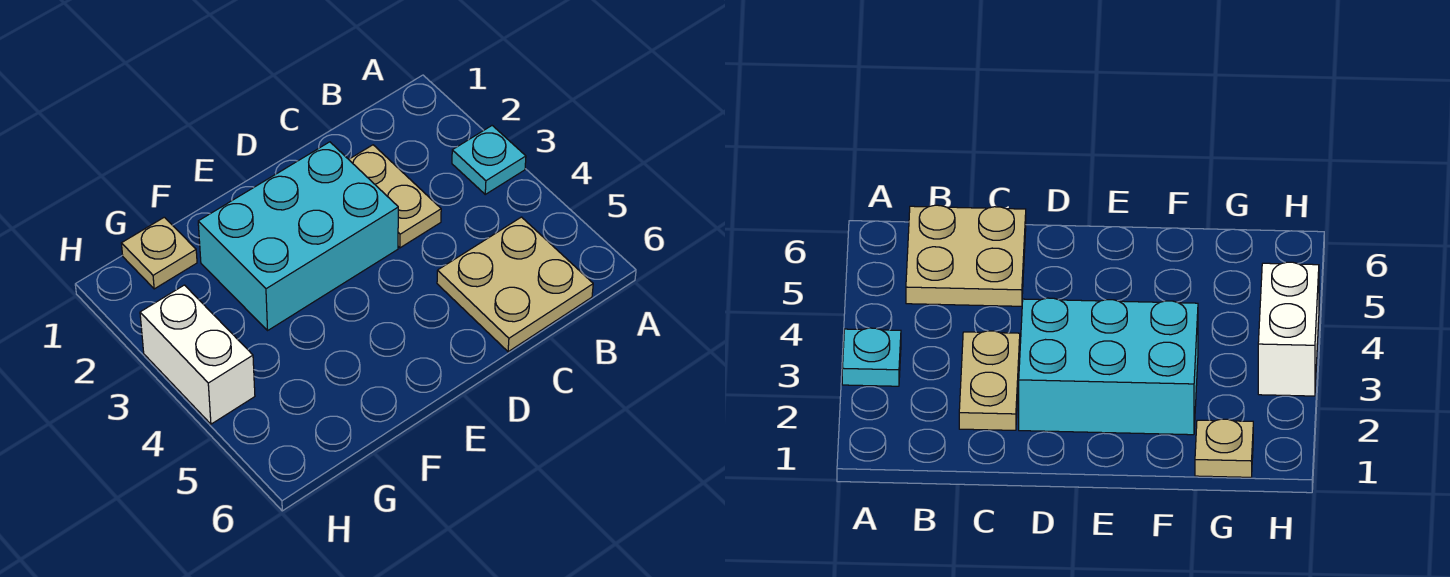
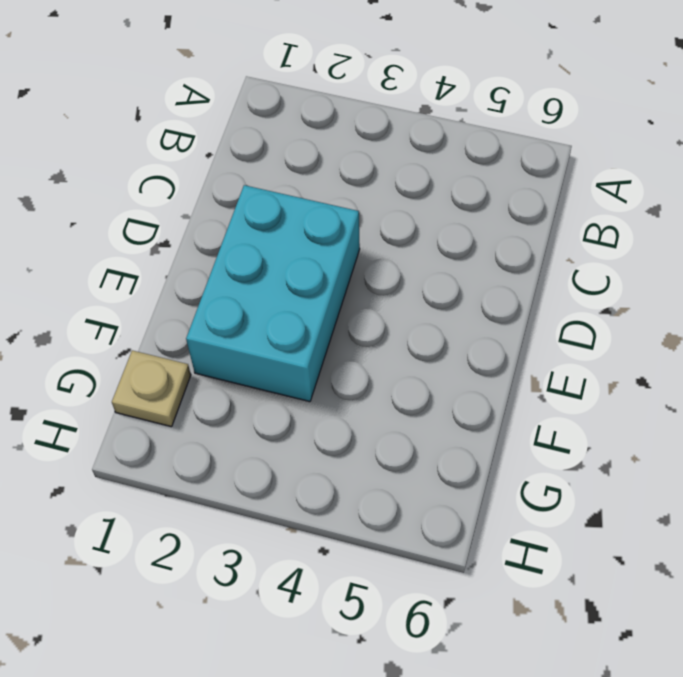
none -> cyan plate A3 level 1
none -> tan plate B5:C6 level 1

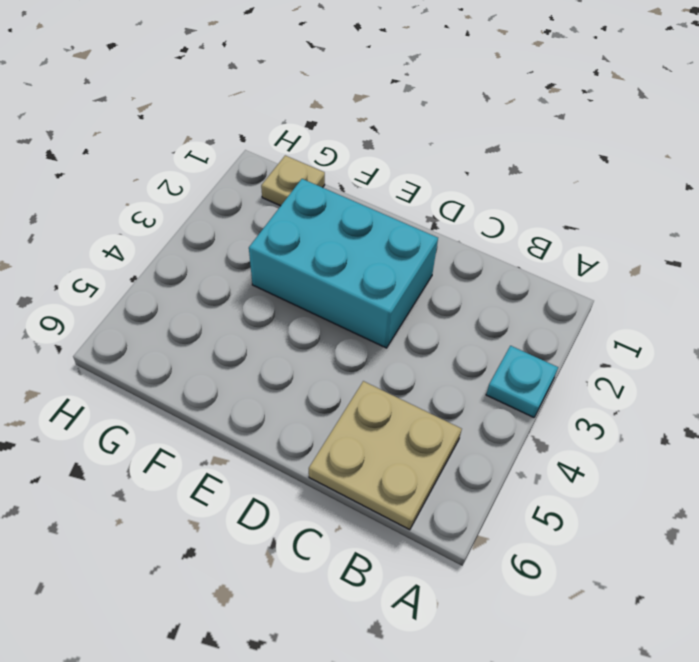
none -> tan plate C2:C3 level 1
none -> white brick H3:H4 level 1

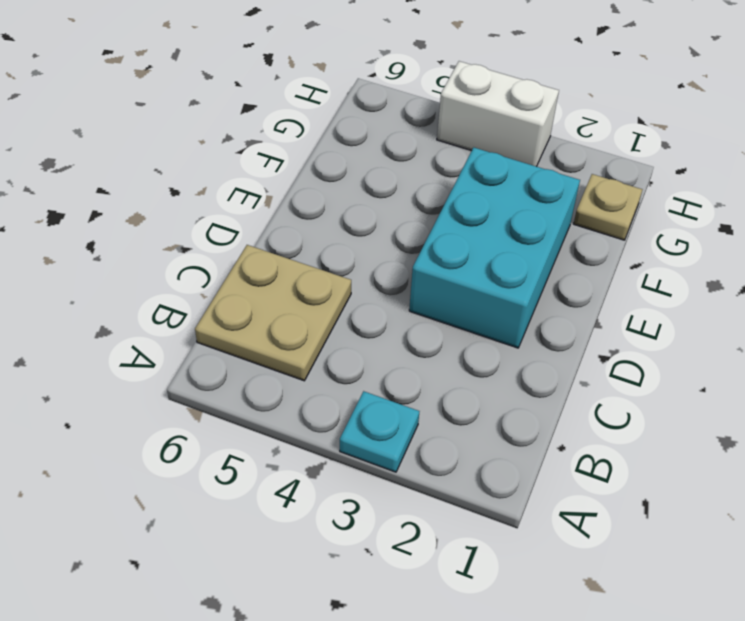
none -> tan plate C2:C3 level 1

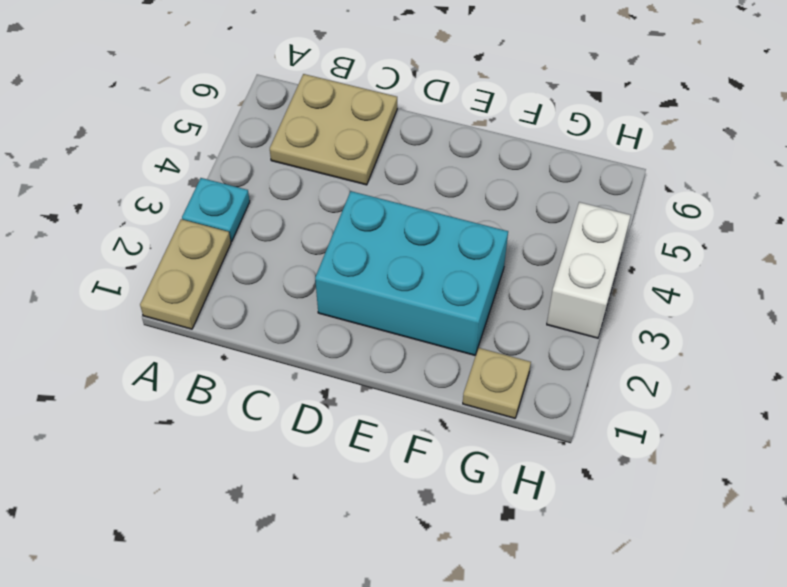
tan plate A1:A2 level 1 -> tan plate C2:C3 level 1

